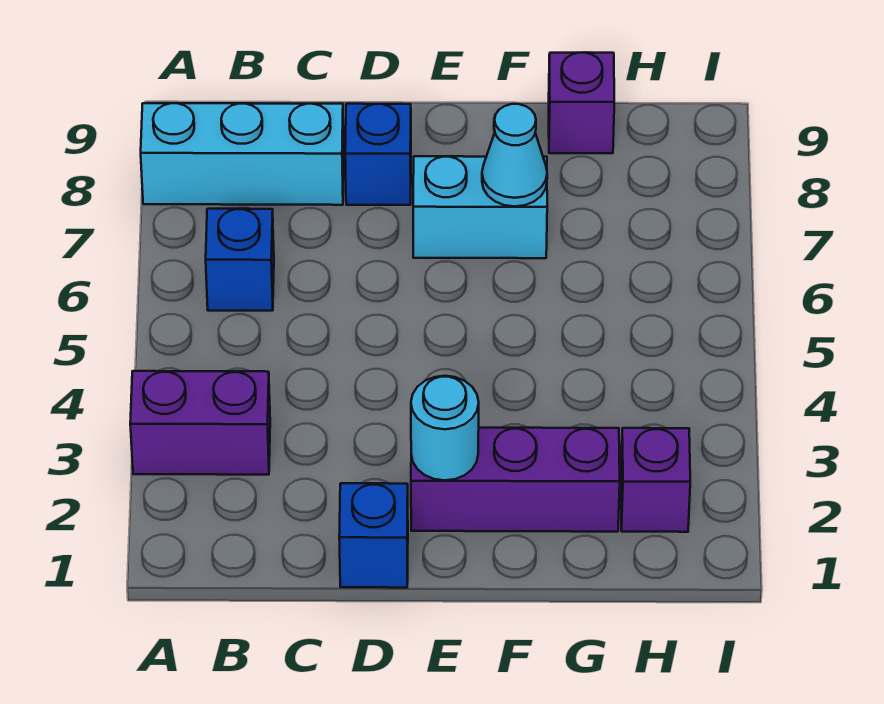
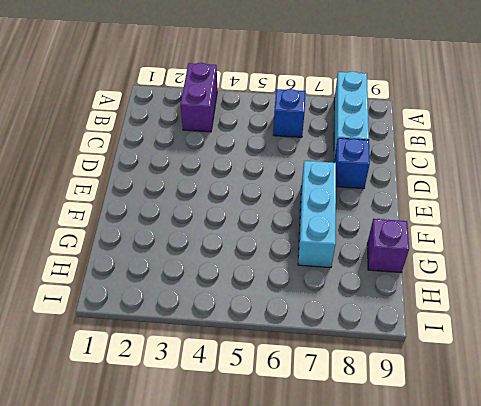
cyan brick E7:G7 level 1 -> cyan brick E7:F7 level 1
none -> blue brick D1 level 1
none -> purple brick E2:G2 level 1

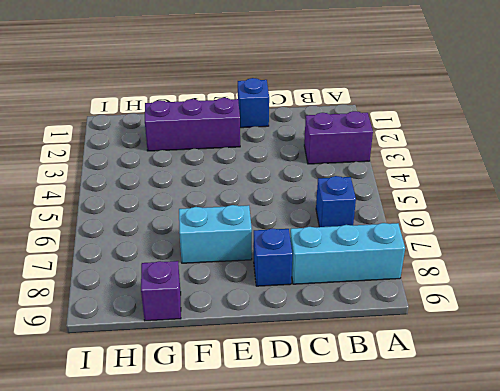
none -> purple brick H2 level 1
none -> cyan round brick E2 level 2

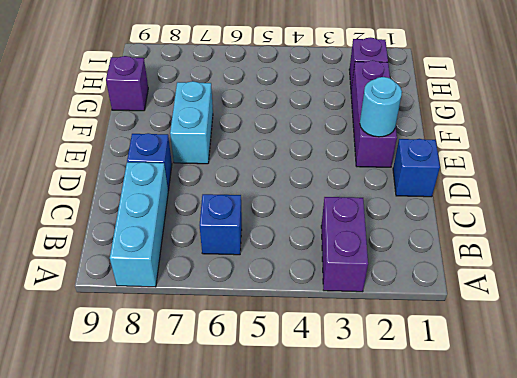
none -> cyan cone F7 level 2

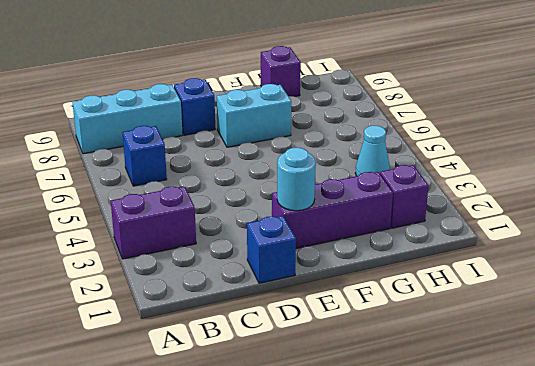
cyan cone H4 level 1 -> cyan cone F7 level 2

